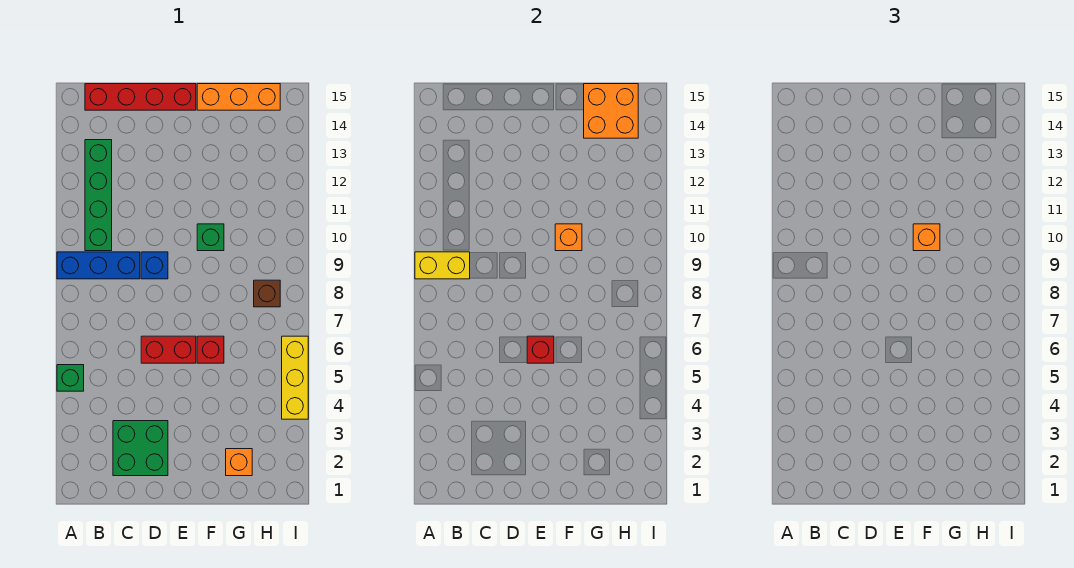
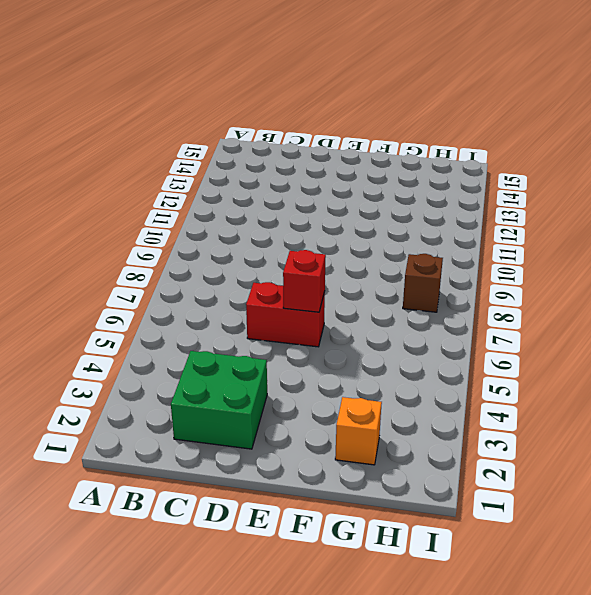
none -> green brick A5 level 1
none -> blue brick A9:C9 level 1
none -> green brick B10:B13 level 1

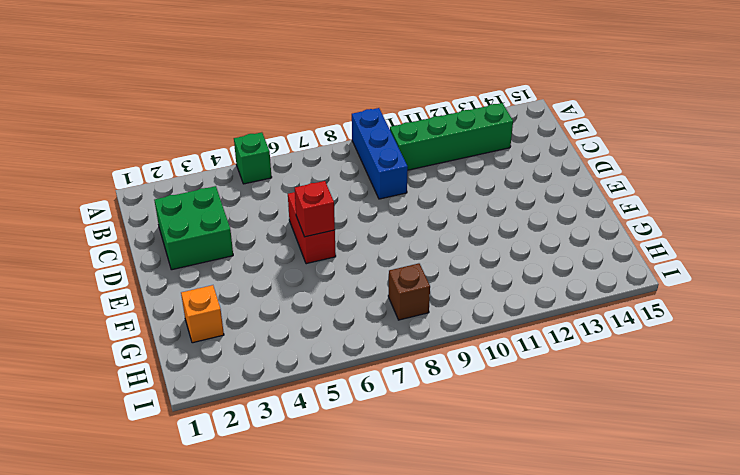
none -> red brick B15:E15 level 1
none -> blue brick D9 level 1
none -> red brick F6 level 1

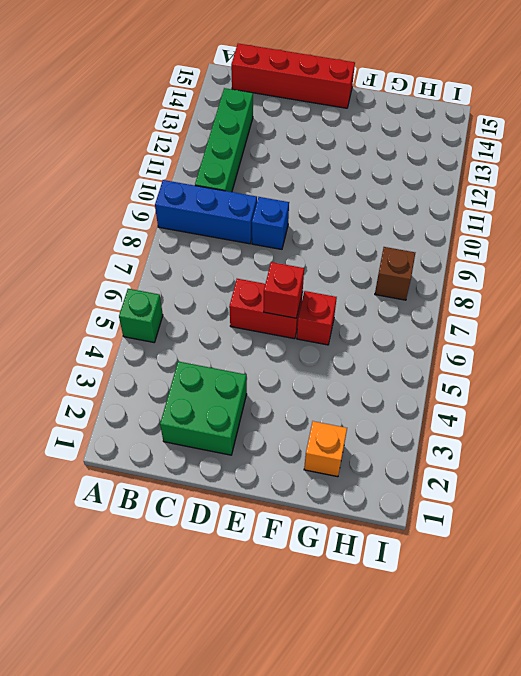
none -> green brick F10 level 1
none -> orange brick F15:H15 level 1
none -> yellow brick I4:I6 level 1

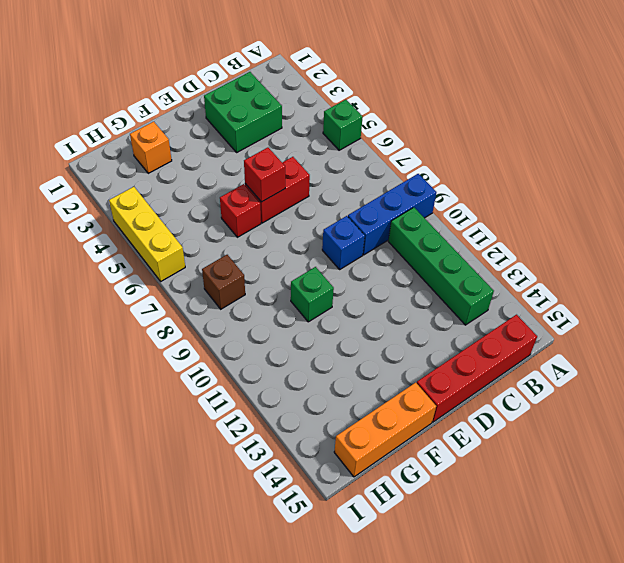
none -> yellow brick A9:B9 level 2
none -> orange brick F10 level 2
none -> orange brick G14:H15 level 2

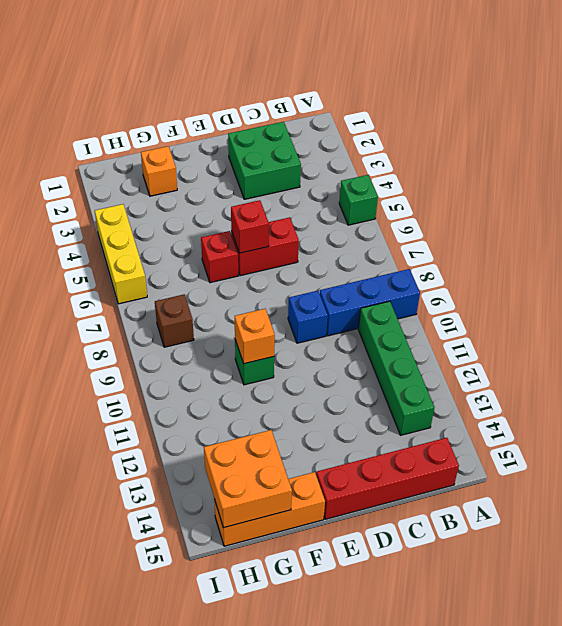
none -> yellow brick A9:B9 level 2
none -> orange brick F10 level 3

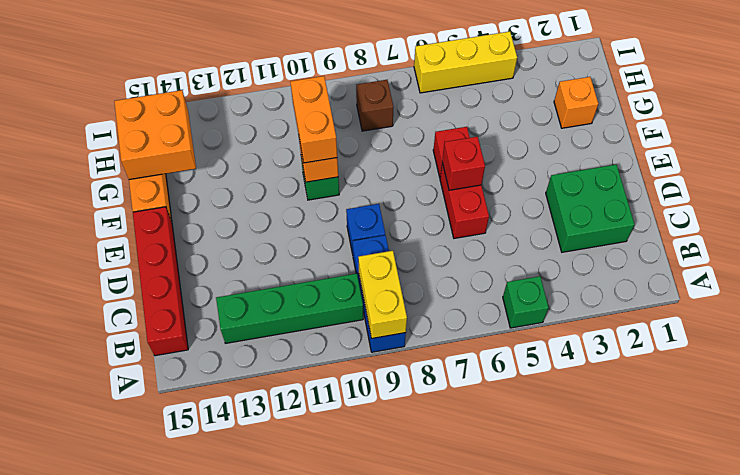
orange brick F10:G10 level 3 -> orange brick F10 level 3

